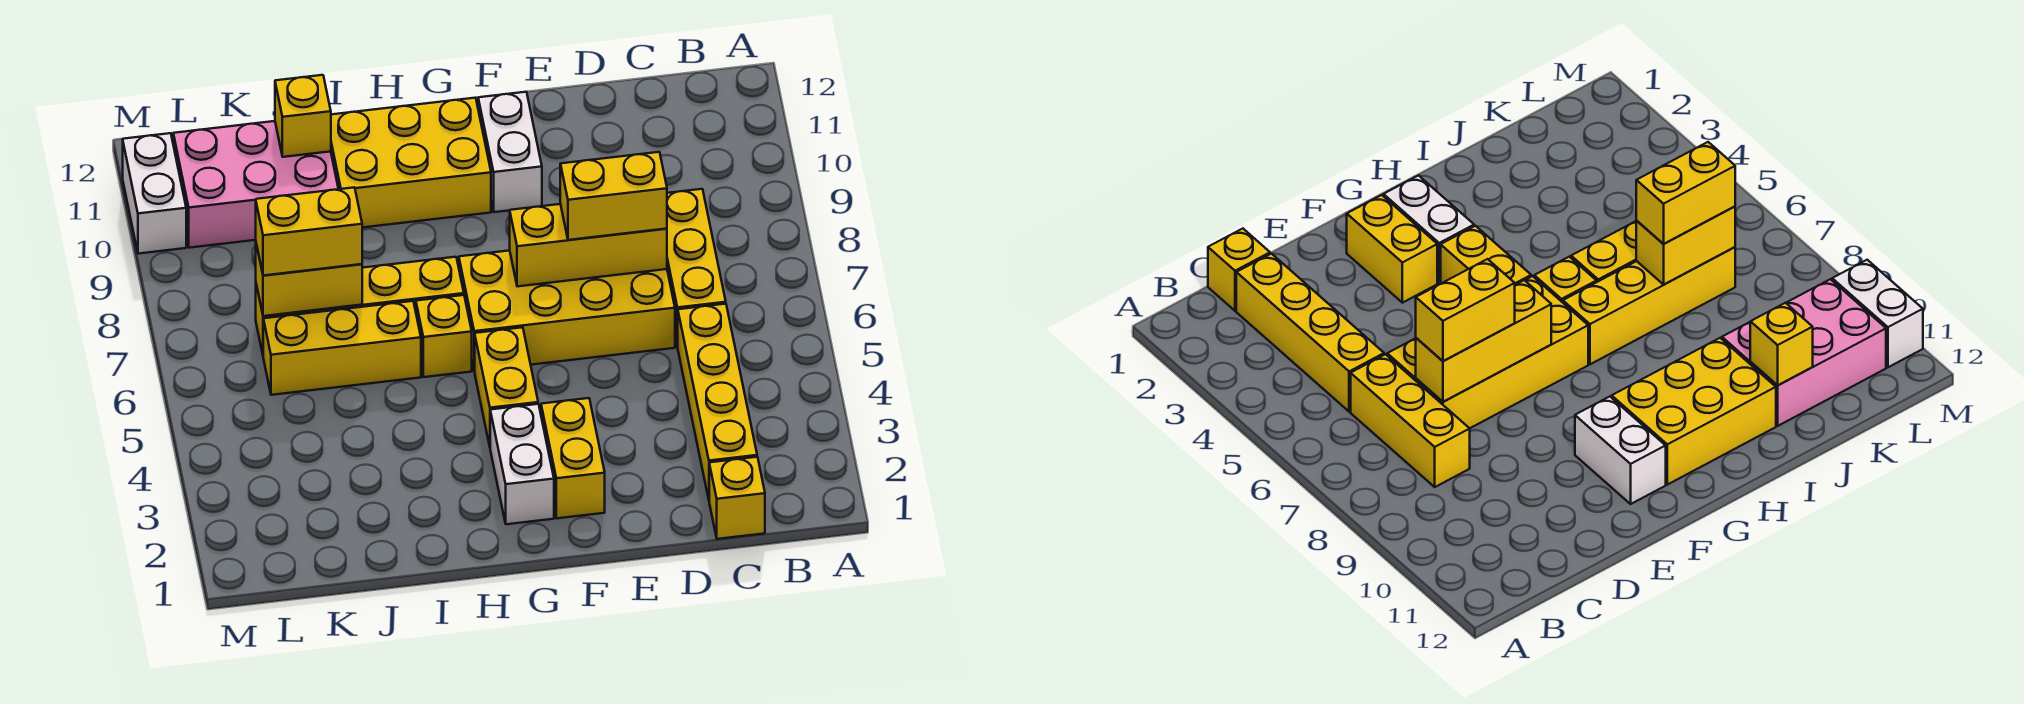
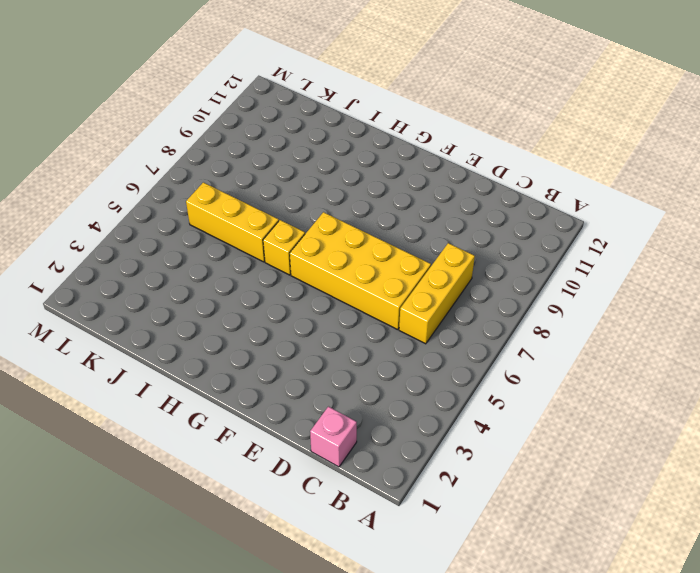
pink brick C1 level 1 -> yellow brick C1 level 1
none -> yellow brick C2:C5 level 1
none -> yellow brick F2:F3 level 1
none -> white brick F10:F11 level 1

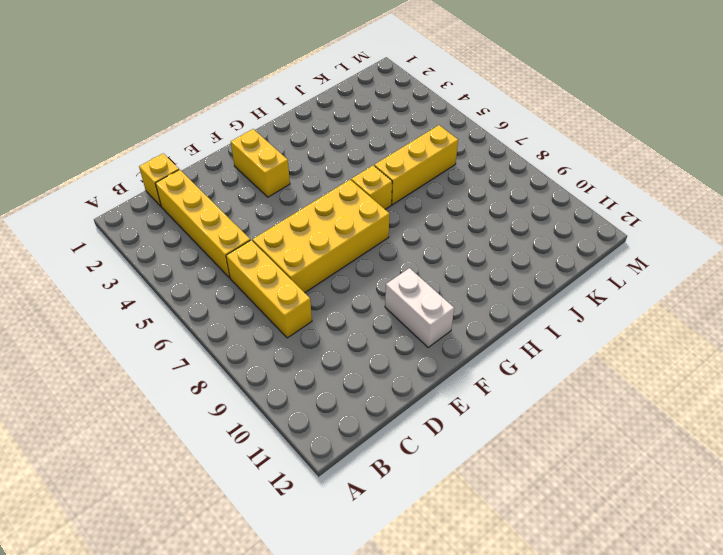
none -> white brick G2:G3 level 1
none -> yellow brick G4:G5 level 1
none -> yellow brick G10:I11 level 1

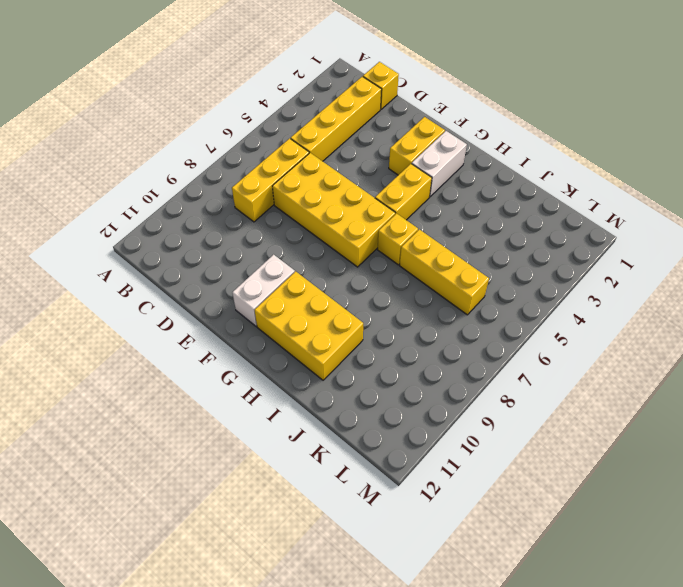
none -> yellow brick H7:K7 level 1
none -> pink brick J10:L11 level 1
none -> white brick M10:M11 level 1

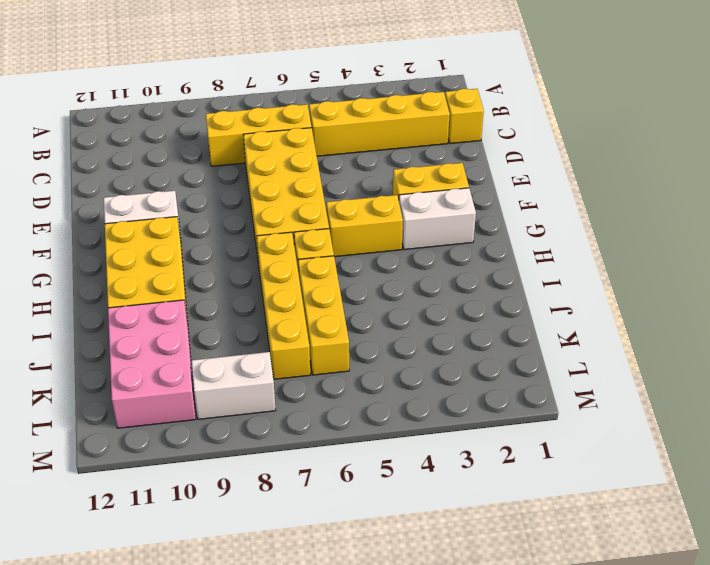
white brick L8:L9 level 1 -> white brick M10:M11 level 1
none -> yellow brick D7:F7 level 2
none -> yellow brick J7:K7 level 2
none -> yellow brick J11 level 2

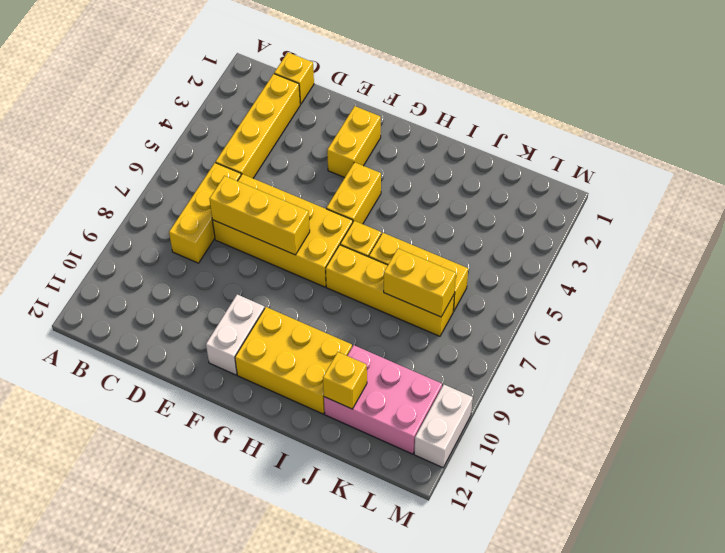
none -> white brick G2:G3 level 1
none -> yellow brick D7:E7 level 3
none -> yellow brick J7:K7 level 3

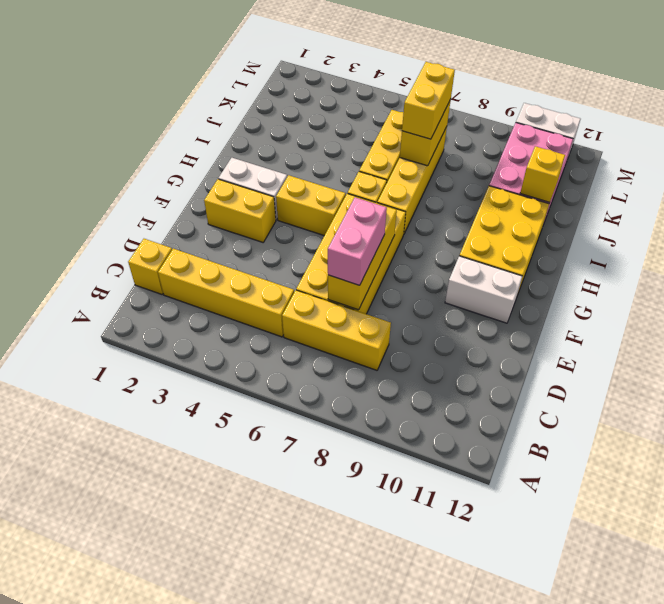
pink brick D7:E7 level 3 -> yellow brick D7:E7 level 3

